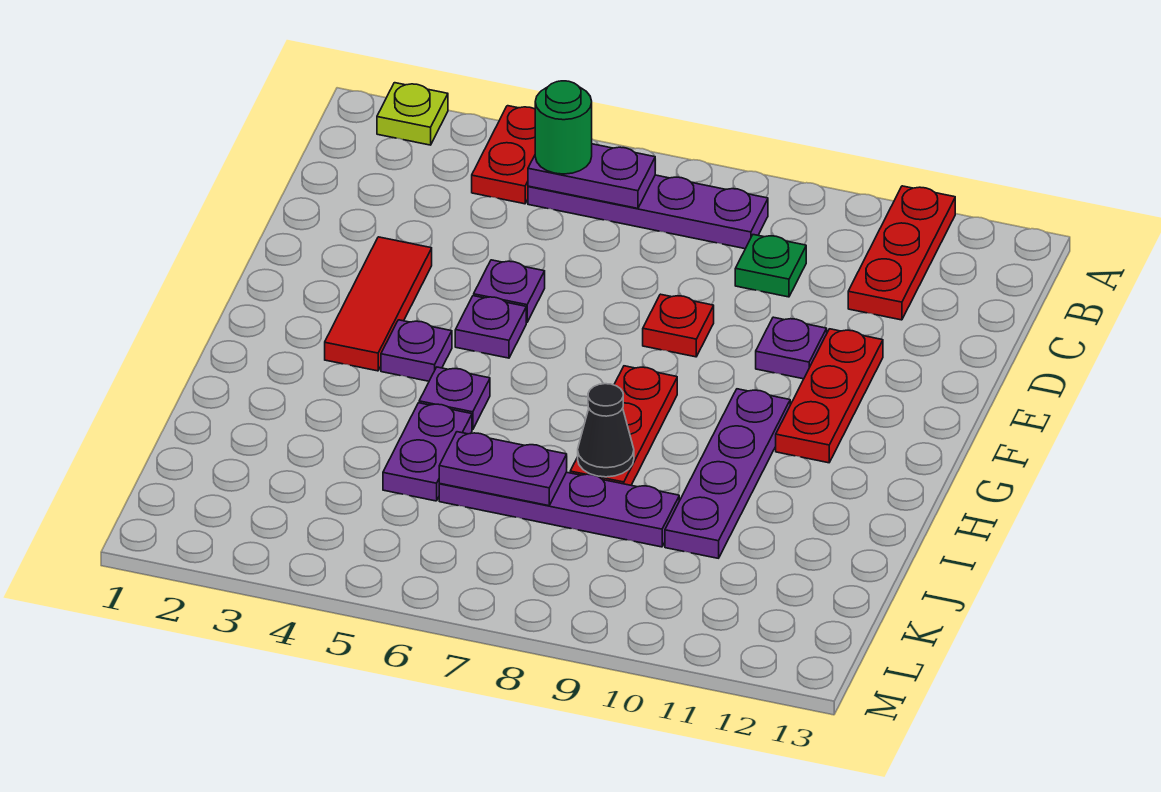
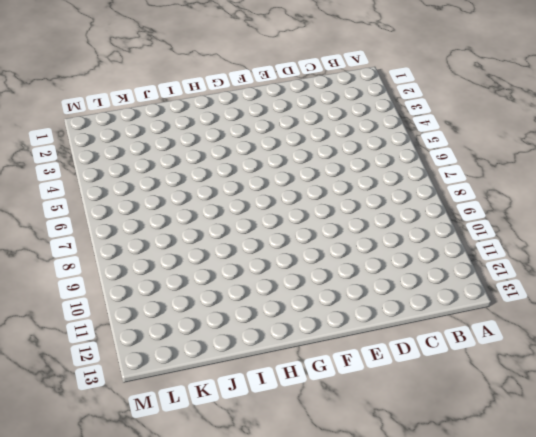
none -> lime plate A2 level 1
none -> red plate A4:B4 level 1
none -> red plate A11:C11 level 1

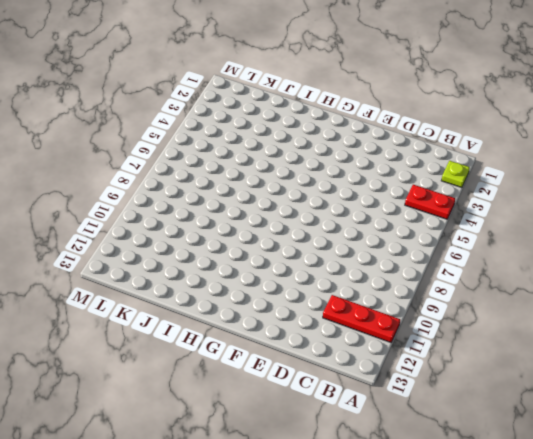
none -> purple plate B5:B8 level 1
none -> green plate C9 level 1
none -> red tile E3:G3 level 1

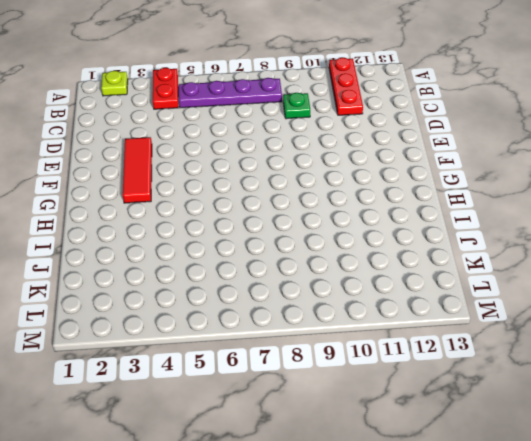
none -> purple plate E5 level 1
none -> red plate E8 level 1
none -> purple plate E10 level 1

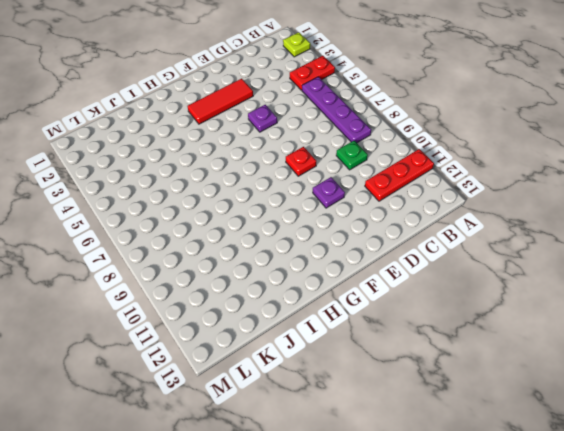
none -> red plate E11:G11 level 1
none -> purple plate F5 level 1
none -> purple plate G4 level 1

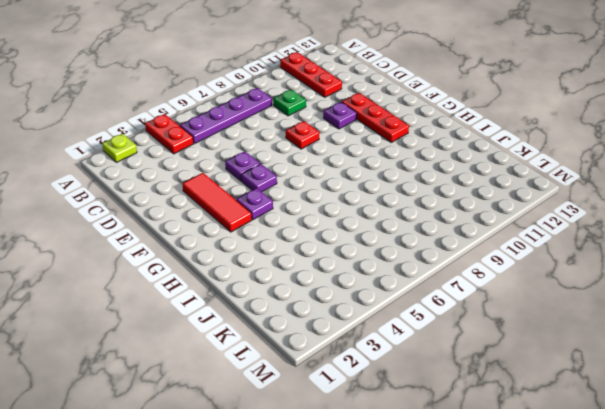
none -> red plate G8:I8 level 1
none -> purple plate G10:J10 level 1
none -> purple plate H5 level 1

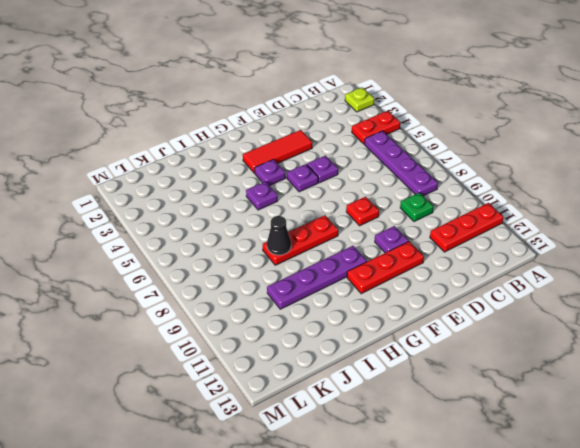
none -> purple plate I5:J5 level 1
none -> purple plate J6:J9 level 1
none -> purple plate B5:B6 level 2

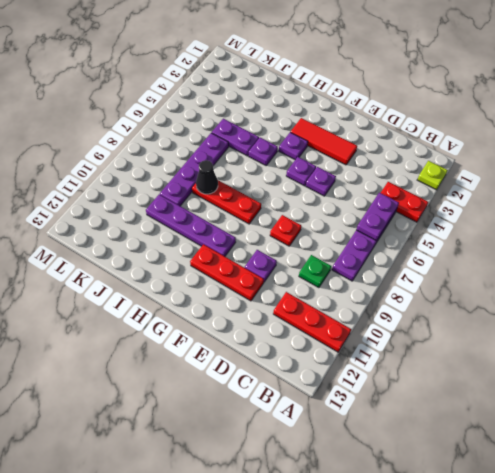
none -> purple plate J6:J7 level 2
none -> green round brick B5 level 3

